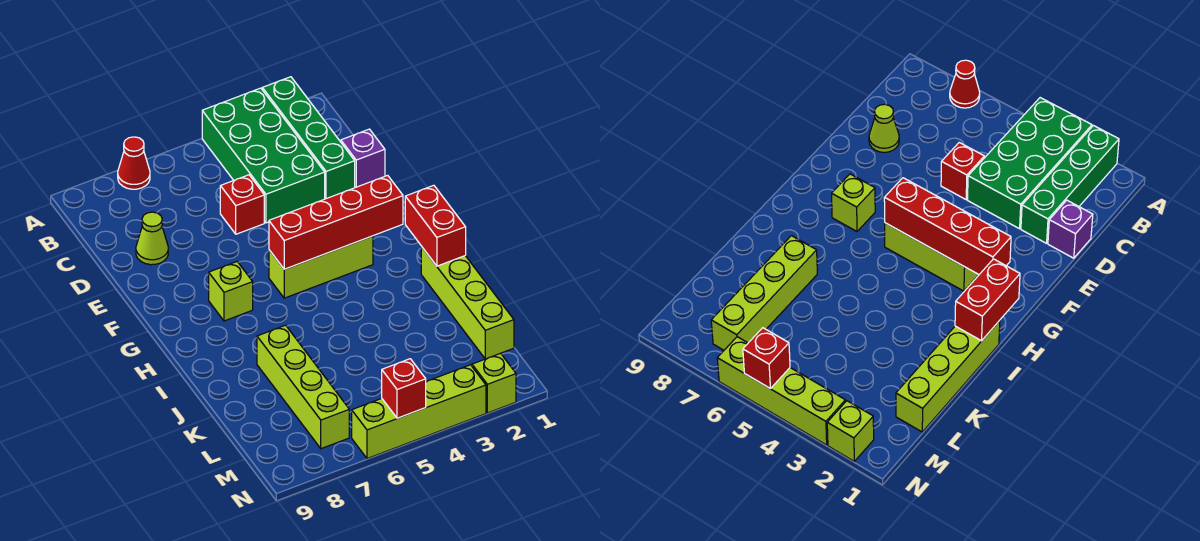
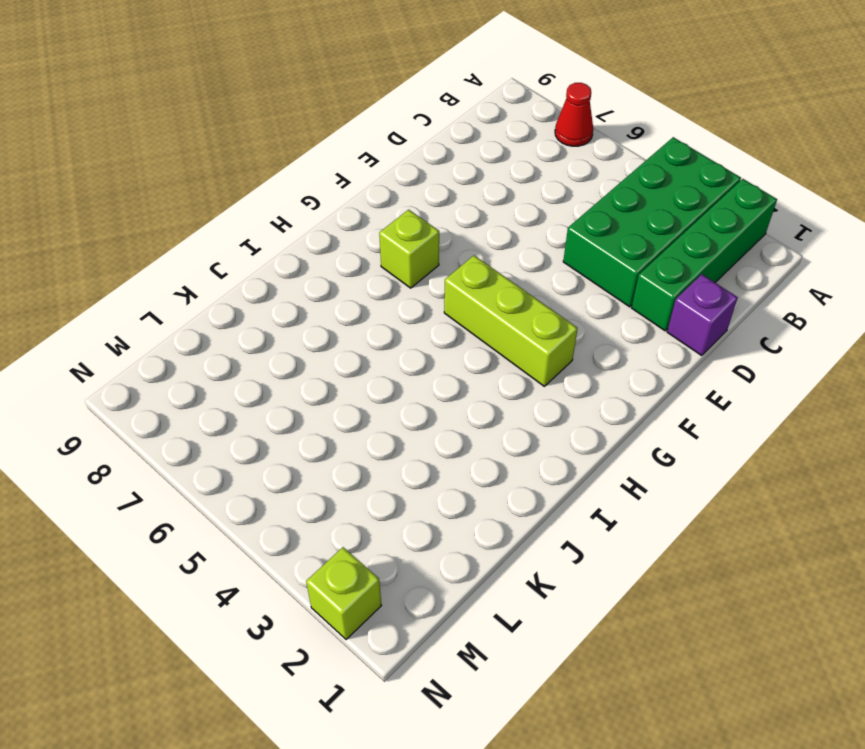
none -> red brick D5 level 1
none -> lime cone D8 level 1
none -> lime brick I1:L1 level 1

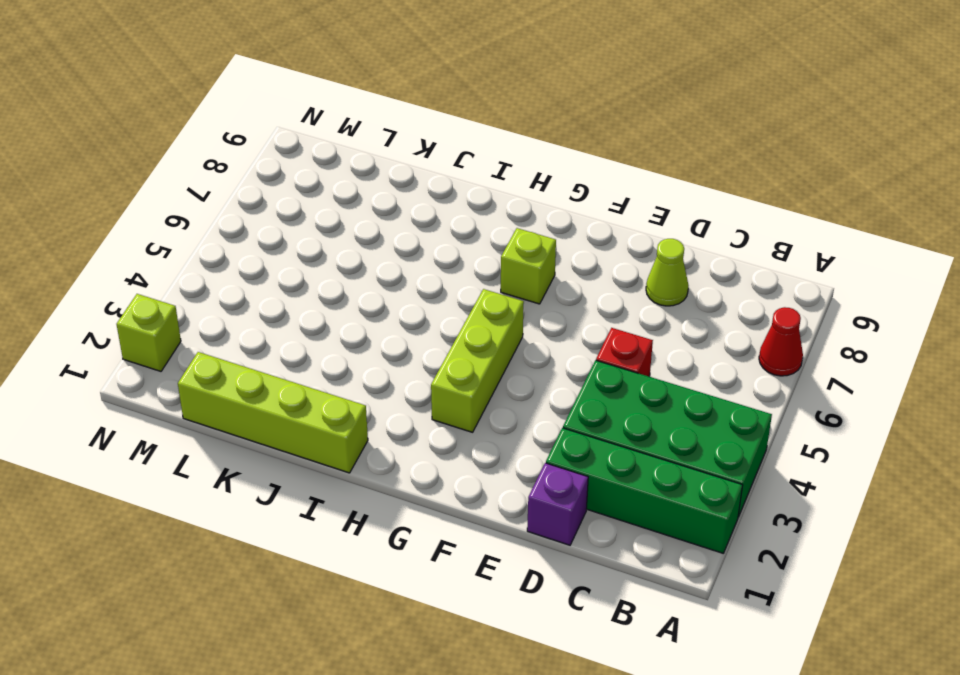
none -> lime brick J7:M7 level 1
none -> lime brick N3:N6 level 1
none -> red brick G2:G5 level 2

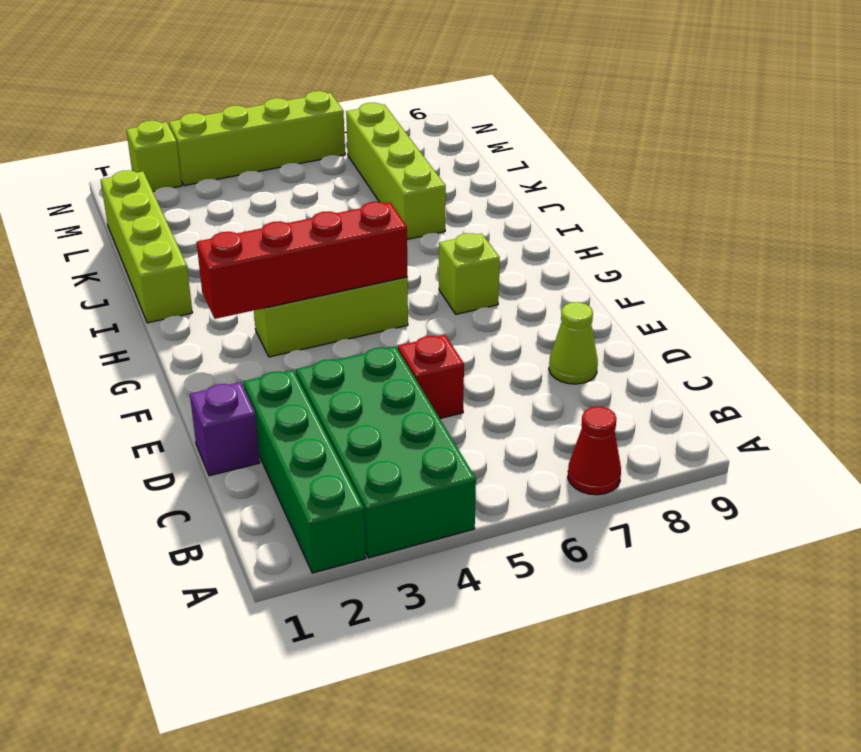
none -> red brick H1:I1 level 2
none -> red brick N5 level 2

